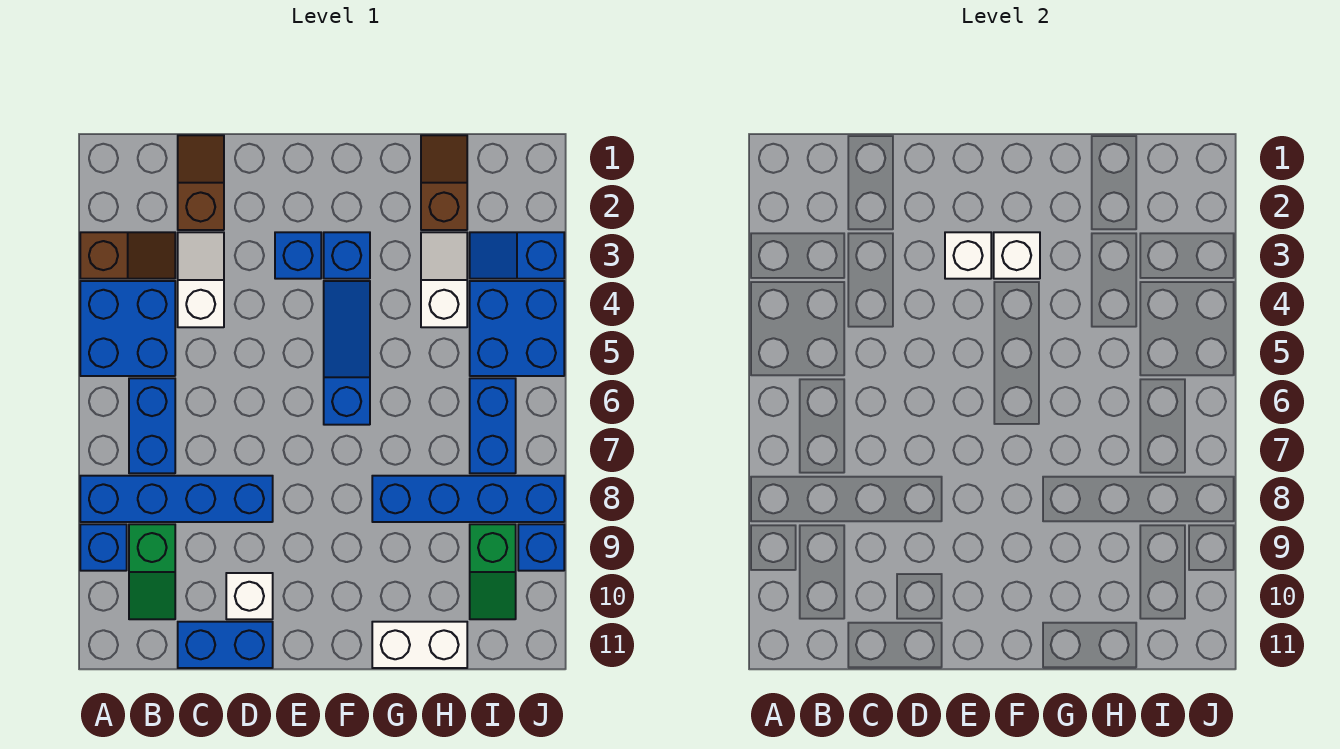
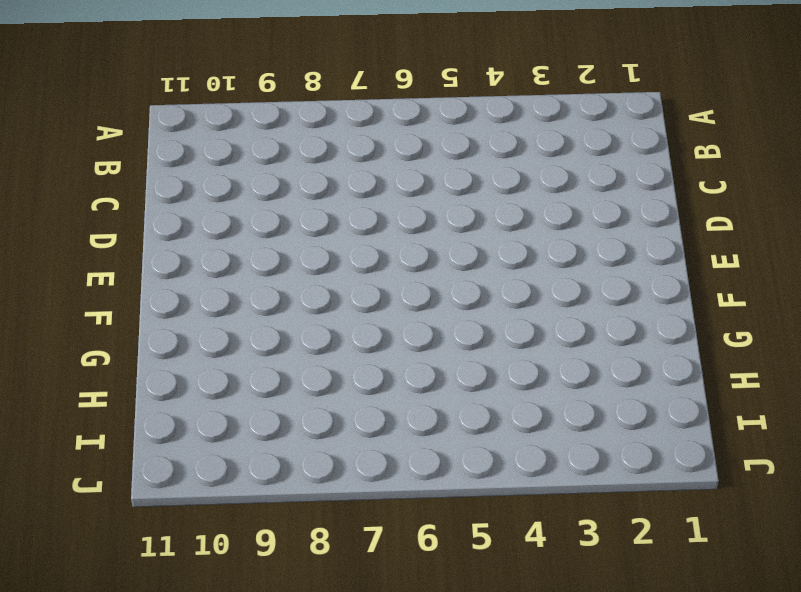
none -> brown slope A3:B3 level 1 top A
none -> blue brick A4:B5 level 1
none -> blue brick A8:D8 level 1

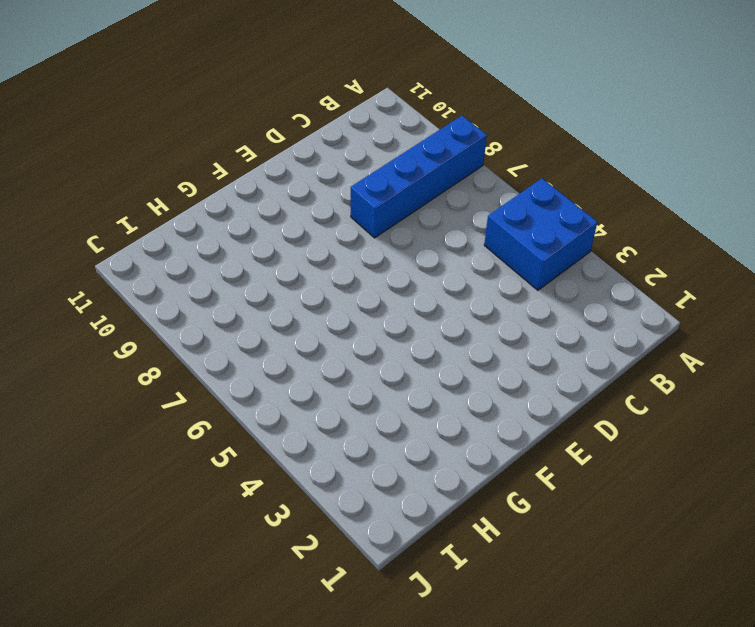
none -> brown slope A3:B3 level 1 top A
none -> blue brick A9 level 1
none -> blue brick B6:B7 level 1

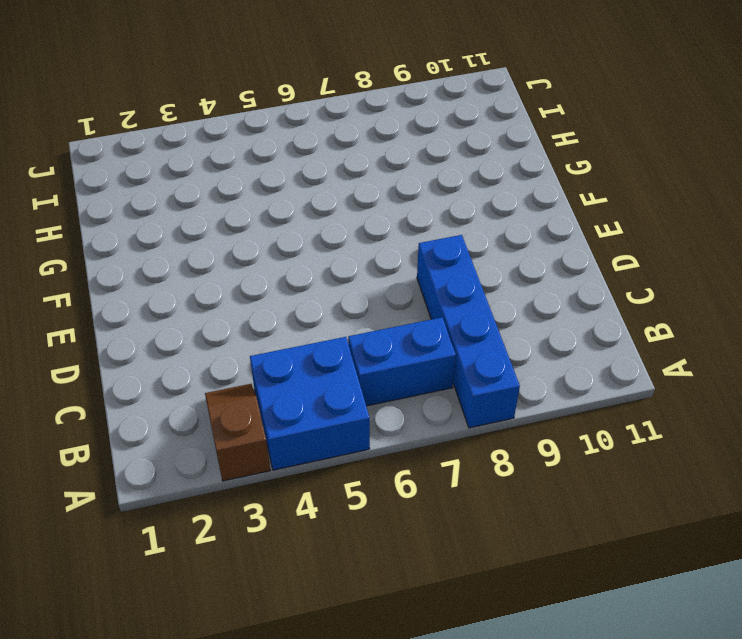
none -> blue brick A9 level 1
none -> green slope B9:B10 level 1 top 9
none -> brown slope C1:C2 level 1 top 2

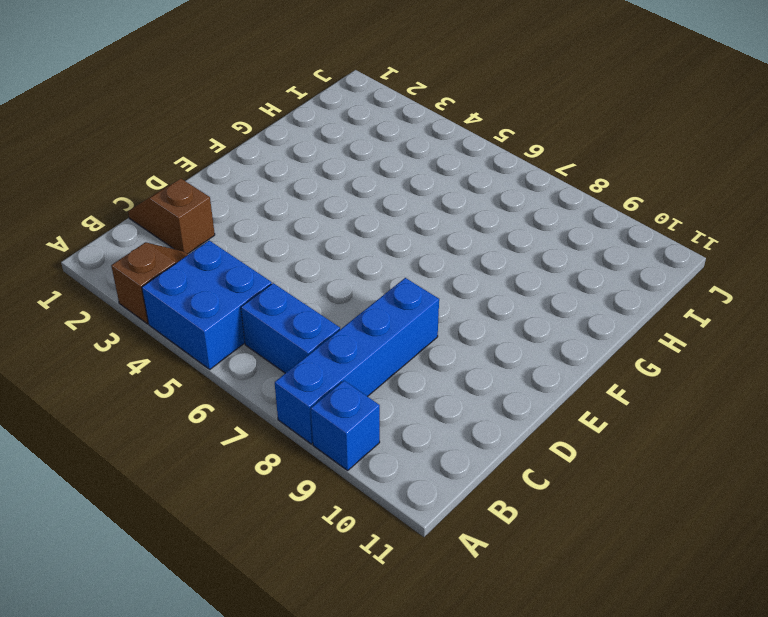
none -> green slope B9:B10 level 1 top 9
none -> white slope C3:C4 level 1 top 4
none -> blue brick C11:D11 level 1

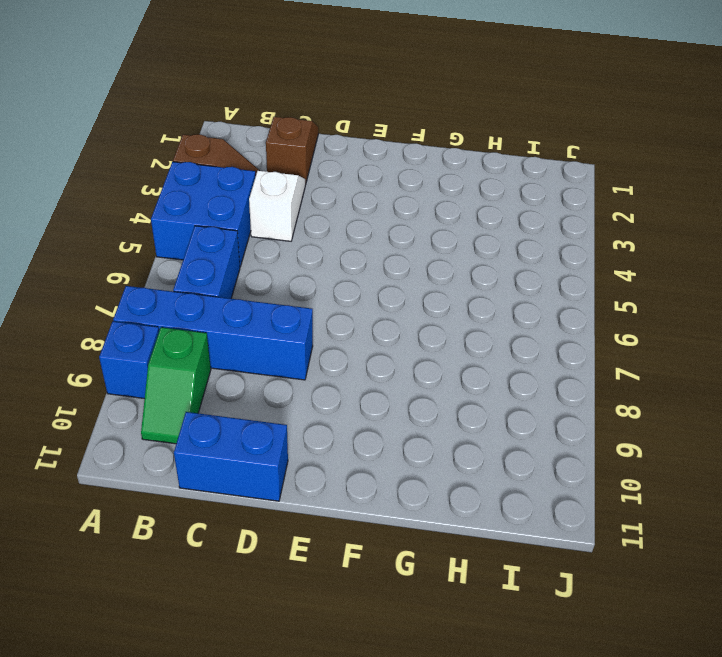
none -> white brick D10 level 1
none -> blue brick E3 level 1
none -> blue brick F3 level 1

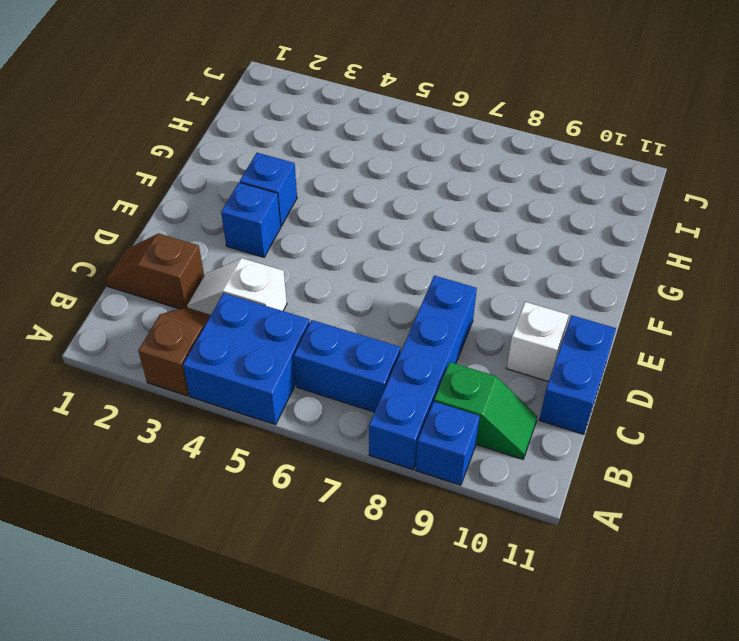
none -> blue slope F4:F6 level 1 top 6
none -> blue brick G8:J8 level 1
none -> white brick G11:H11 level 1

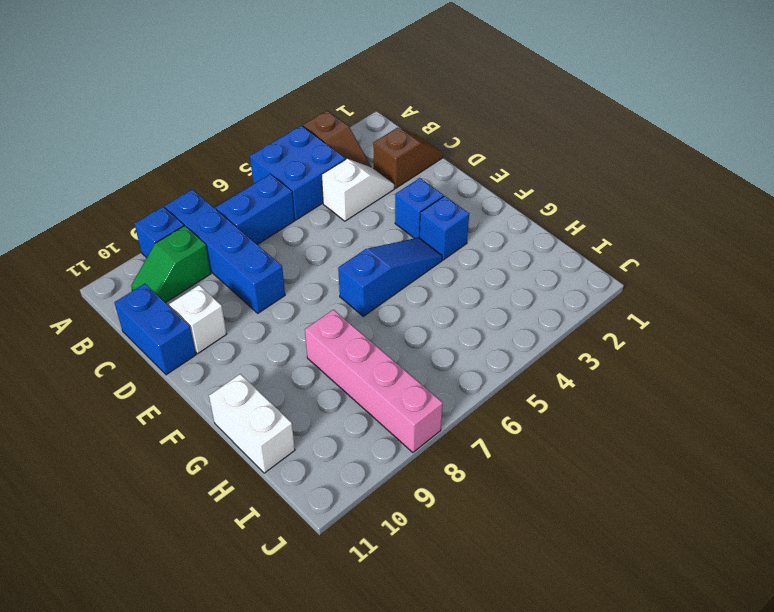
pink brick G8:J8 level 1 -> blue brick G8:J8 level 1
none -> brown slope H1:H2 level 1 top 2
none -> white slope H3:H4 level 1 top 4
none -> blue slope I3:J3 level 1 top J

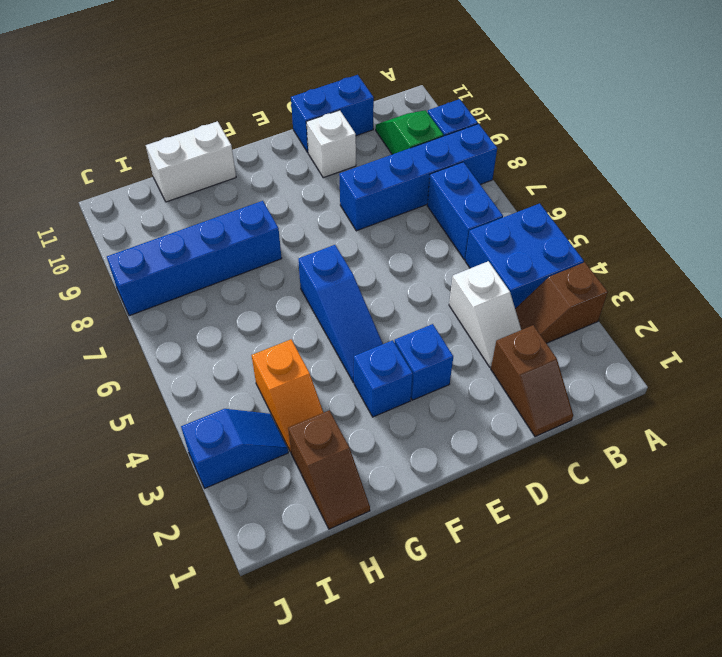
orange slope H3:H4 level 1 top 4 -> white slope H3:H4 level 1 top 4
none -> blue brick I4:J5 level 1
none -> blue brick I6:I7 level 1
none -> green slope I9:I10 level 1 top 9

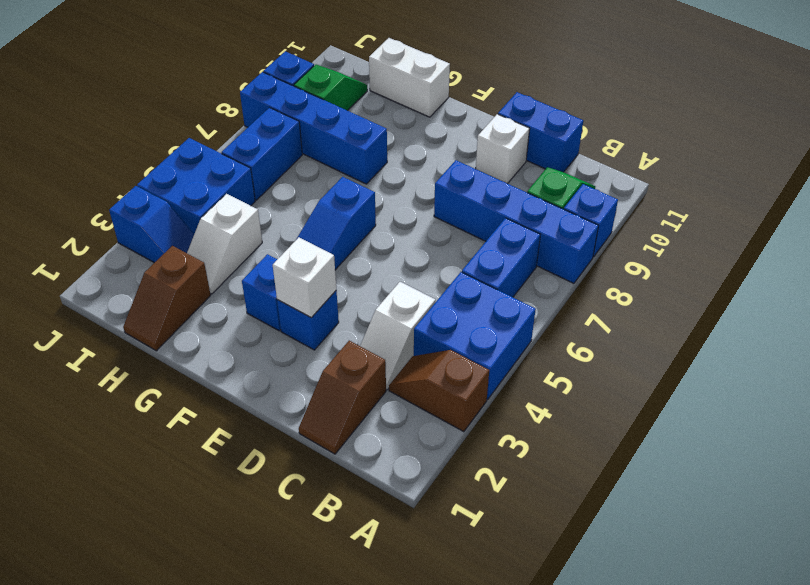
none -> white brick F3 level 2

